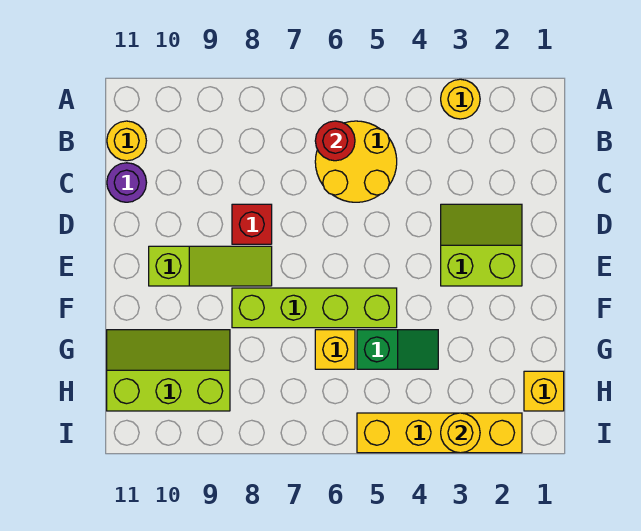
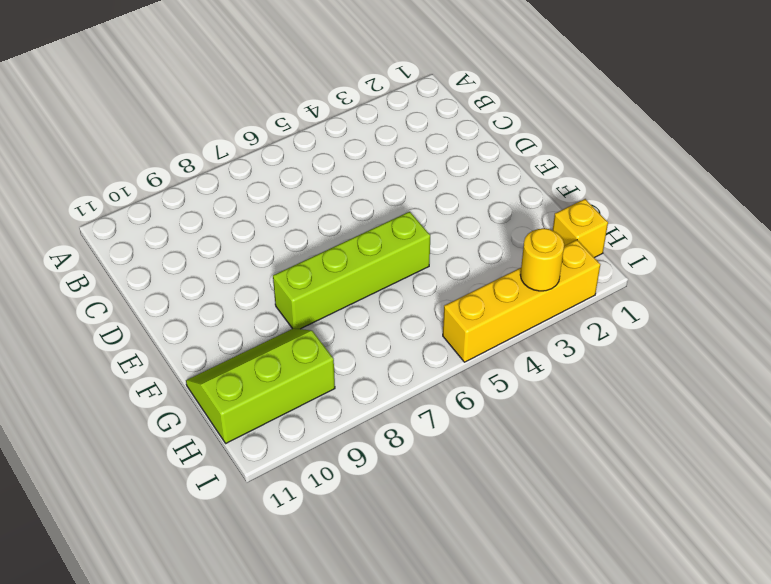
none -> yellow round brick A3 level 1
none -> yellow round brick B5:C6 level 1
none -> yellow round brick B11 level 1

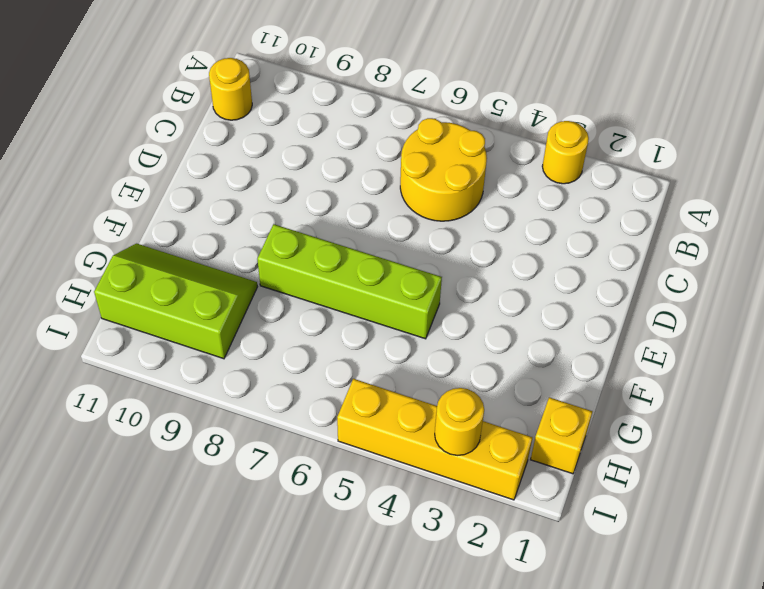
none -> purple round brick C11 level 1
none -> lime slope D2:E3 level 1 top E
none -> red brick D8 level 1

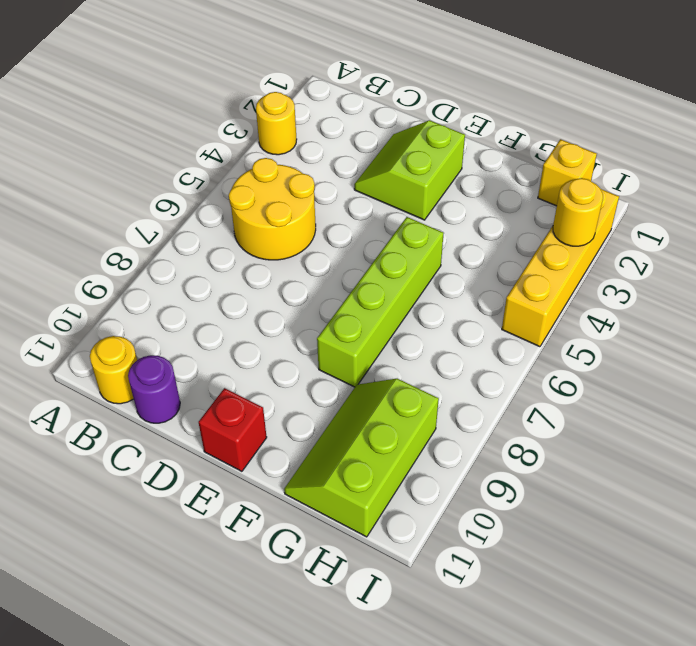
red brick E11 level 1 -> red brick D8 level 1
none -> lime slope E8:E10 level 1 top 10
none -> green slope G4:G5 level 1 top 5
none -> yellow brick G6 level 1

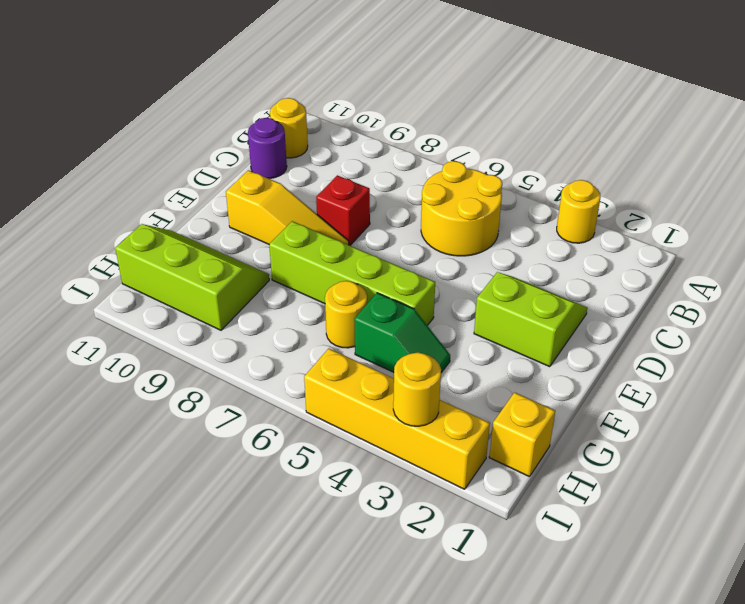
yellow slope E8:E10 level 1 top 10 -> lime slope E8:E10 level 1 top 10
yellow round brick G6 level 1 -> yellow brick G6 level 1
none -> red round brick B6 level 2

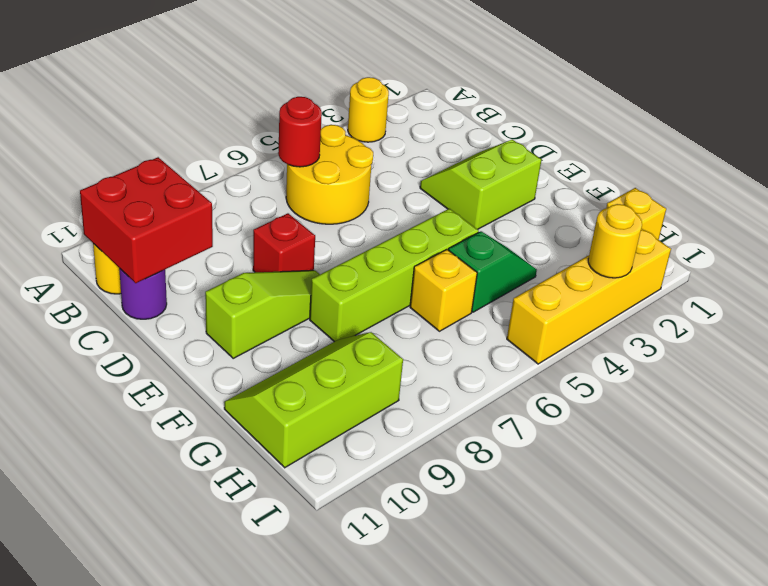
red brick B10:C11 level 2 -> none

